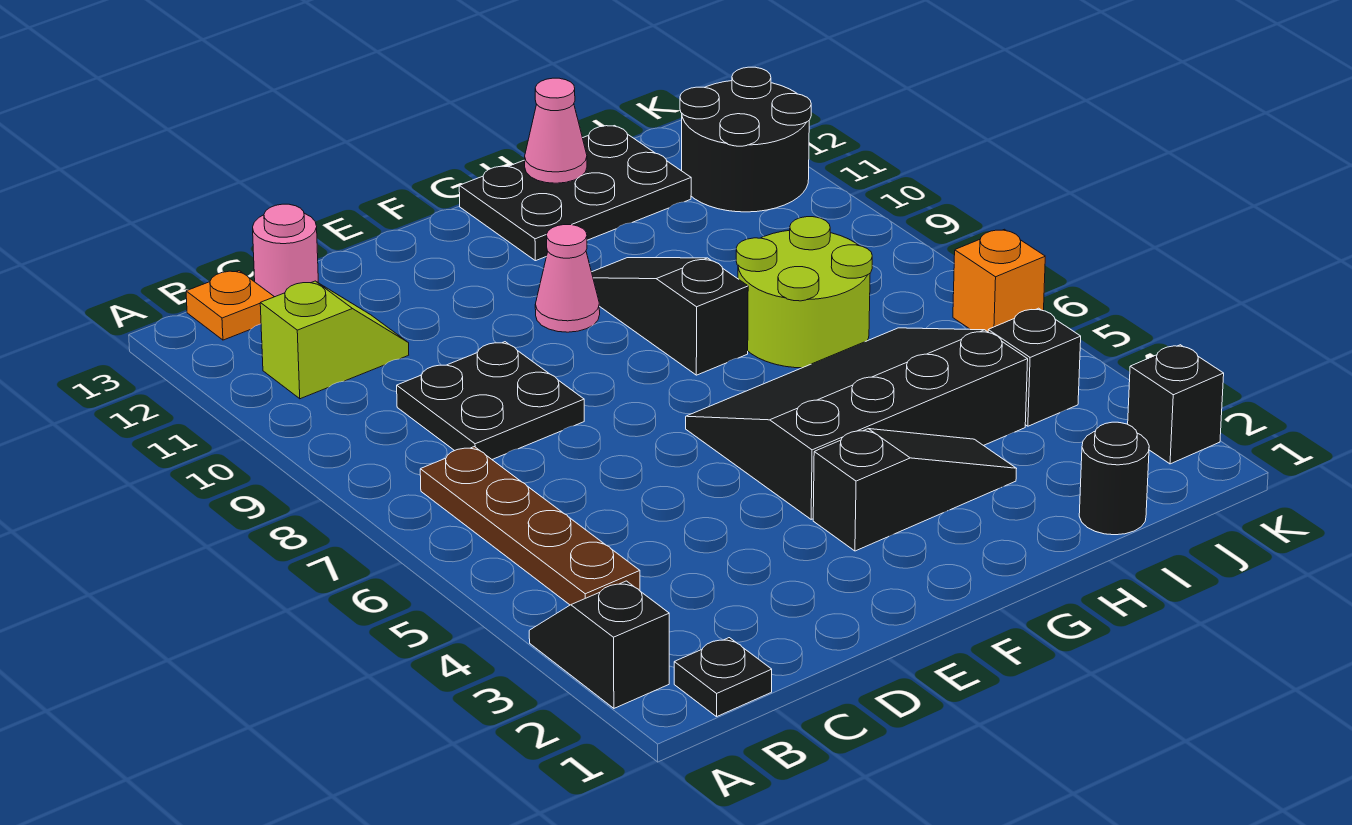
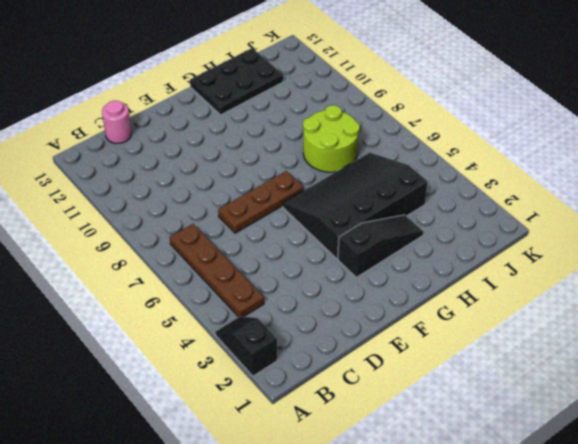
brown plate D7:F7 level 1 -> none
none -> black plate B1 level 1
none -> lime slope B11:C11 level 1 top B
none -> orange plate B13 level 1

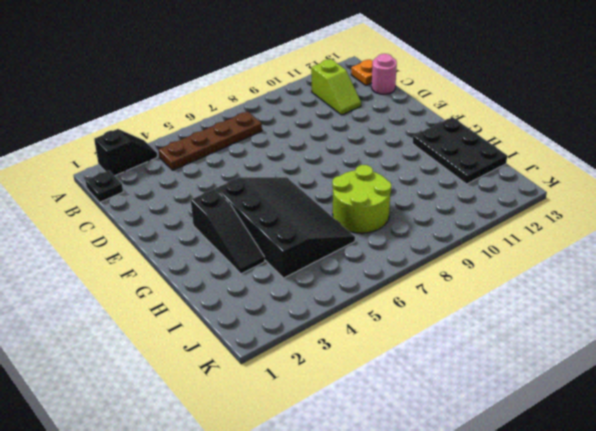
none -> black plate C8:D9 level 1
none -> pink cone F10 level 1
none -> black slope G8:G10 level 1 top 8

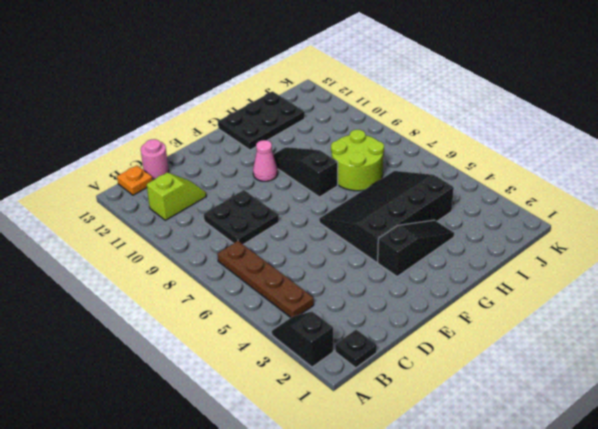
none -> black round brick I1 level 1
none -> black brick J4 level 1
none -> black round brick J11:K12 level 1

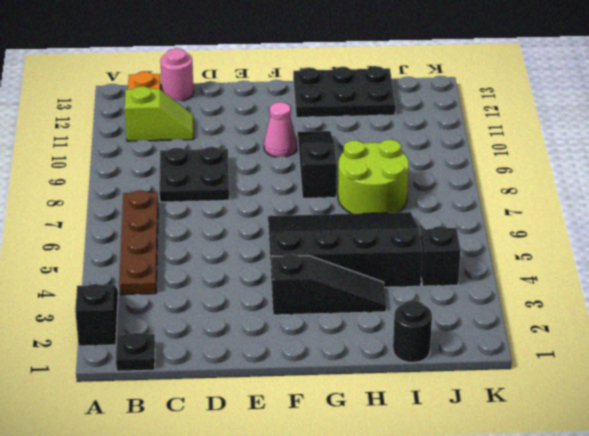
none -> black round brick J11:K12 level 1
none -> black brick K2 level 1
none -> orange brick K6 level 1

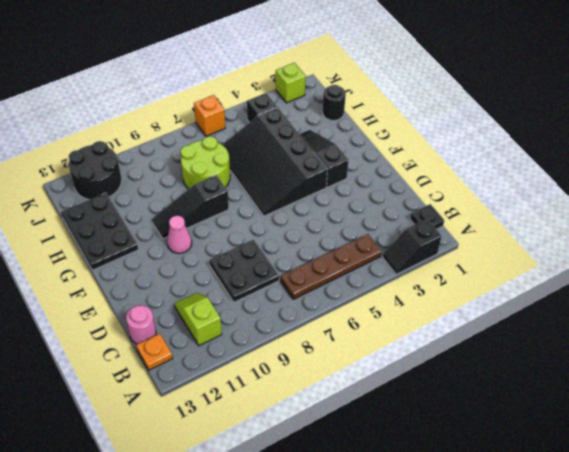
lime brick K2 level 1 -> black brick K2 level 1
none -> pink cone H13 level 2

